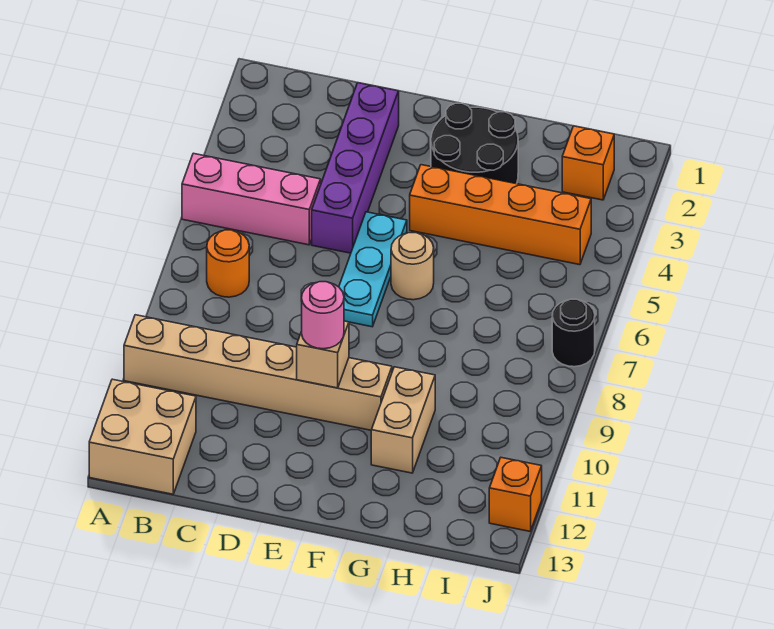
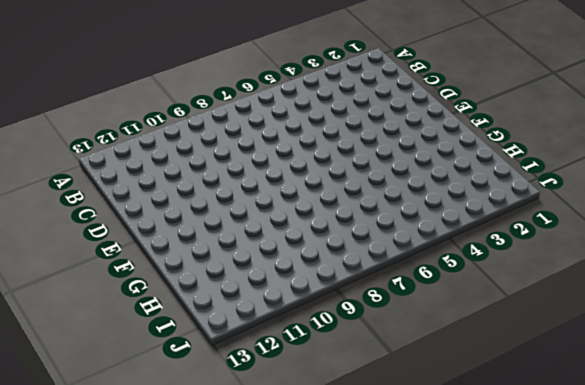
none -> pink brick A5:C5 level 1
none -> tan brick A10:F10 level 1
none -> tan brick A12:B13 level 1

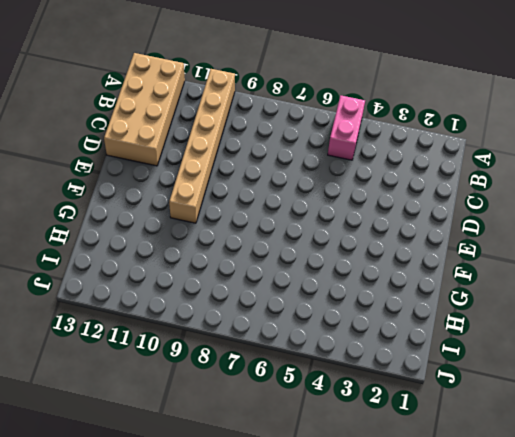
pink brick A5:B5 level 1 -> pink brick A5:C5 level 1
tan brick A12:D13 level 1 -> tan brick A12:B13 level 1
none -> orange round brick B7 level 1
none -> purple brick D2:D5 level 1
none -> cyan plate E5:E7 level 1

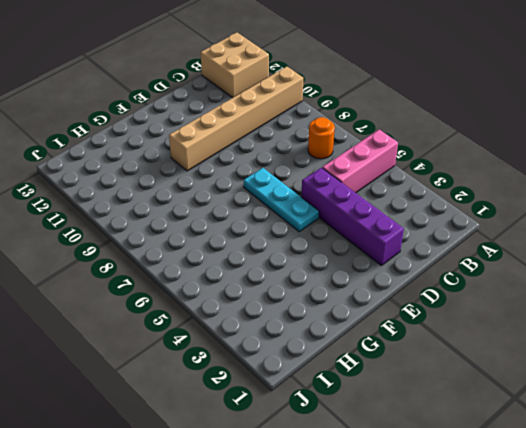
none -> black round brick F2:G3 level 1
none -> orange brick F4:I4 level 1
none -> tan round brick F6 level 1

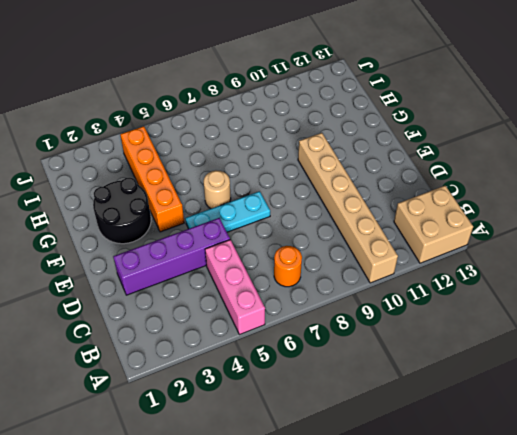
none -> tan brick G10:G11 level 1
none -> orange brick I2 level 1
none -> black round brick J7 level 1

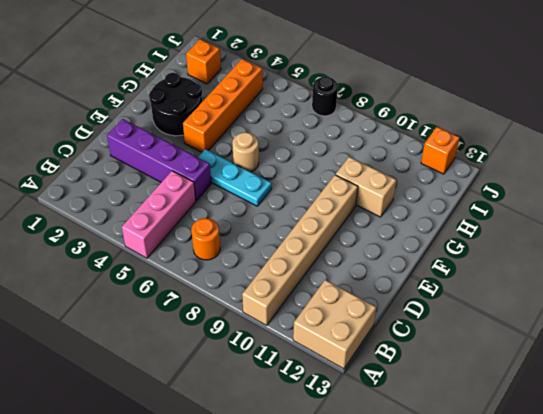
none -> tan brick E10 level 2
none -> pink round brick E10 level 3

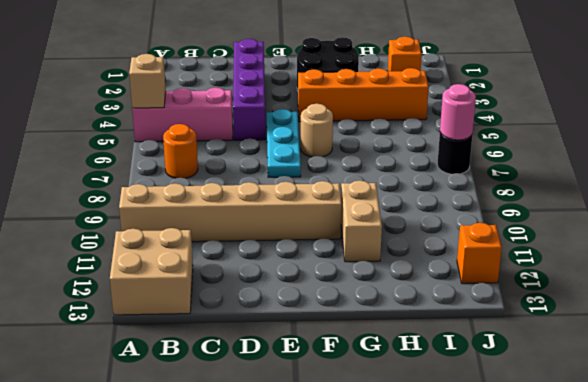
tan brick A5 level 2 -> tan brick E10 level 2
pink round brick J7 level 2 -> pink round brick E10 level 3

